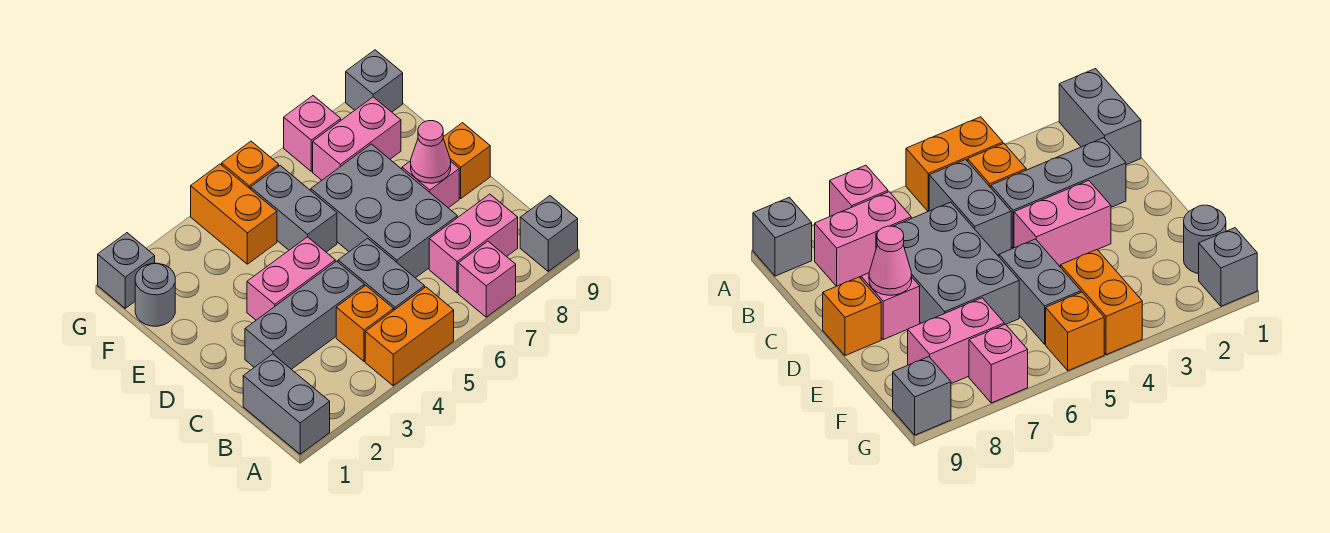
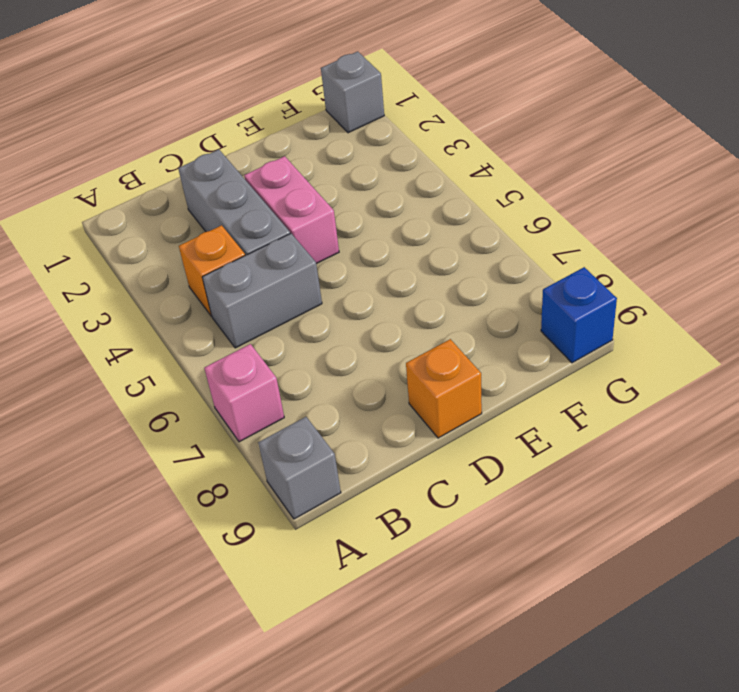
blue brick G9 level 1 -> grey brick G9 level 1
none -> grey brick A1:B1 level 1
none -> orange brick A4:A5 level 1
none -> pink brick B7:B8 level 1

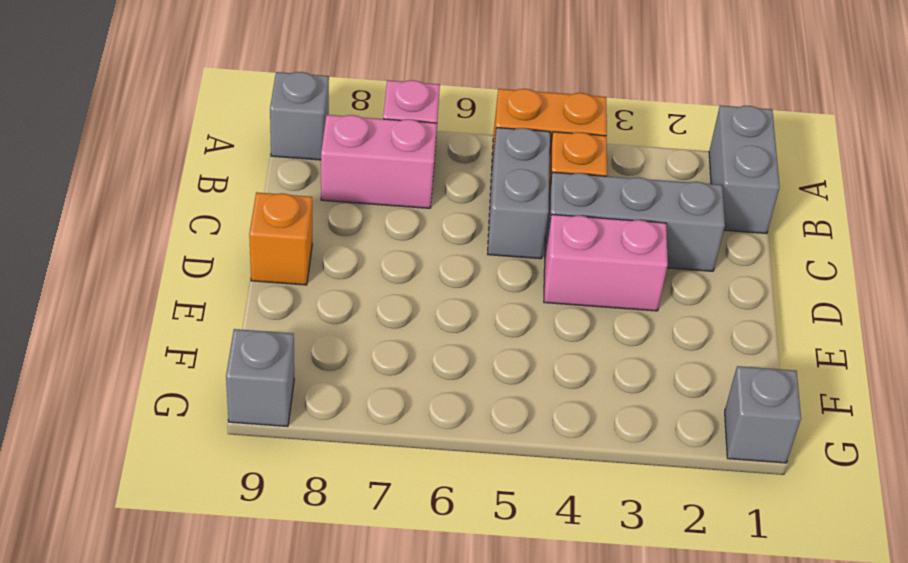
none -> grey brick C6:E7 level 1
none -> pink brick D8 level 1
none -> grey brick E5:F5 level 1

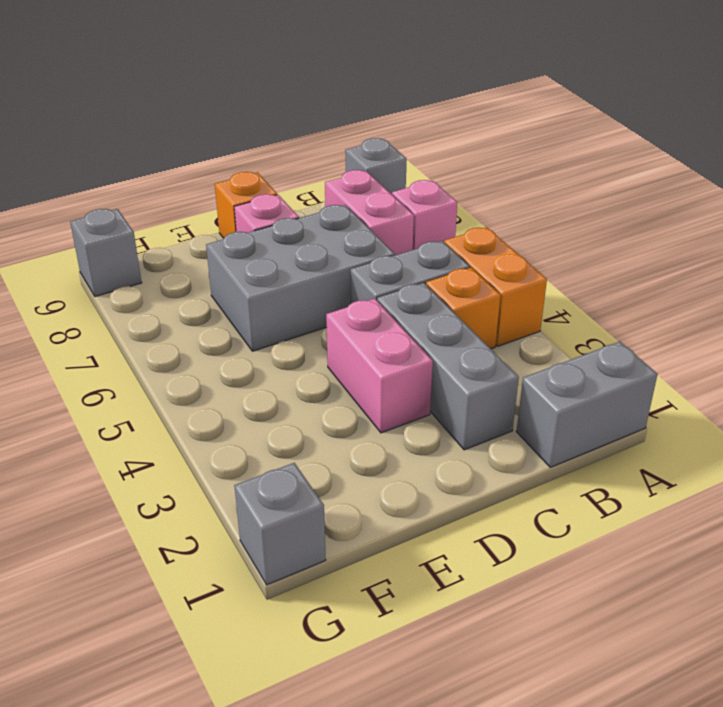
none -> grey brick E5:F5 level 1
none -> grey round brick F1 level 1
none -> orange brick F4:G4 level 1

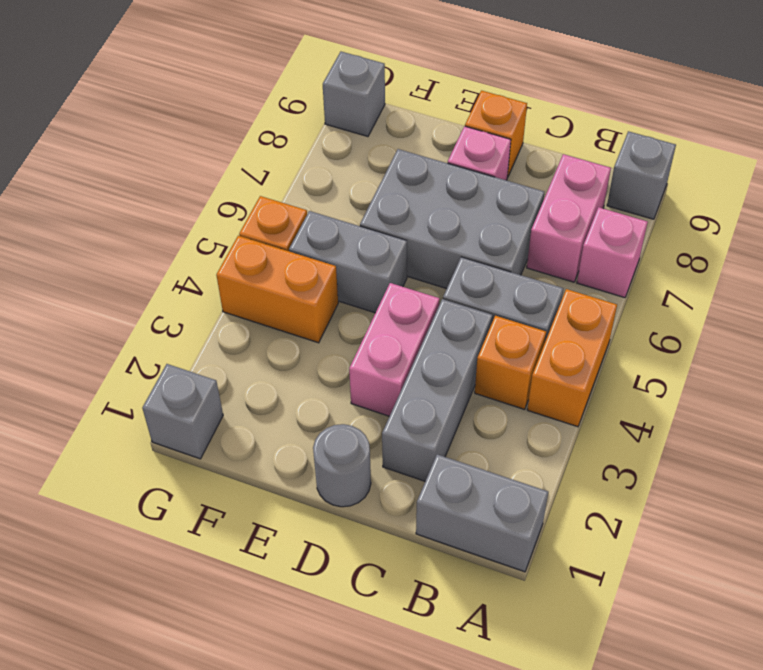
grey round brick D1 level 1 -> grey round brick F1 level 1
none -> pink brick F7:F8 level 1
none -> pink brick G7 level 1
none -> pink cone D8 level 2

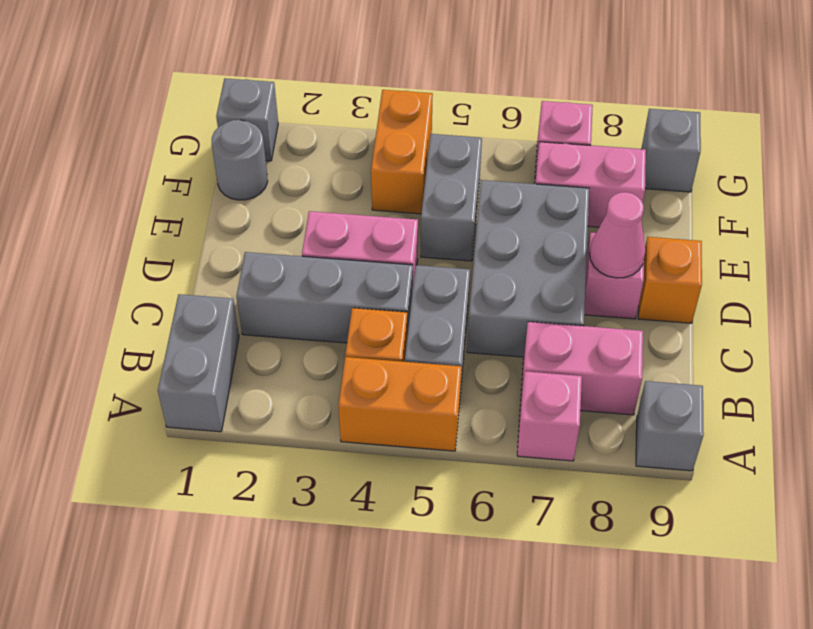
none -> orange brick G5 level 1

